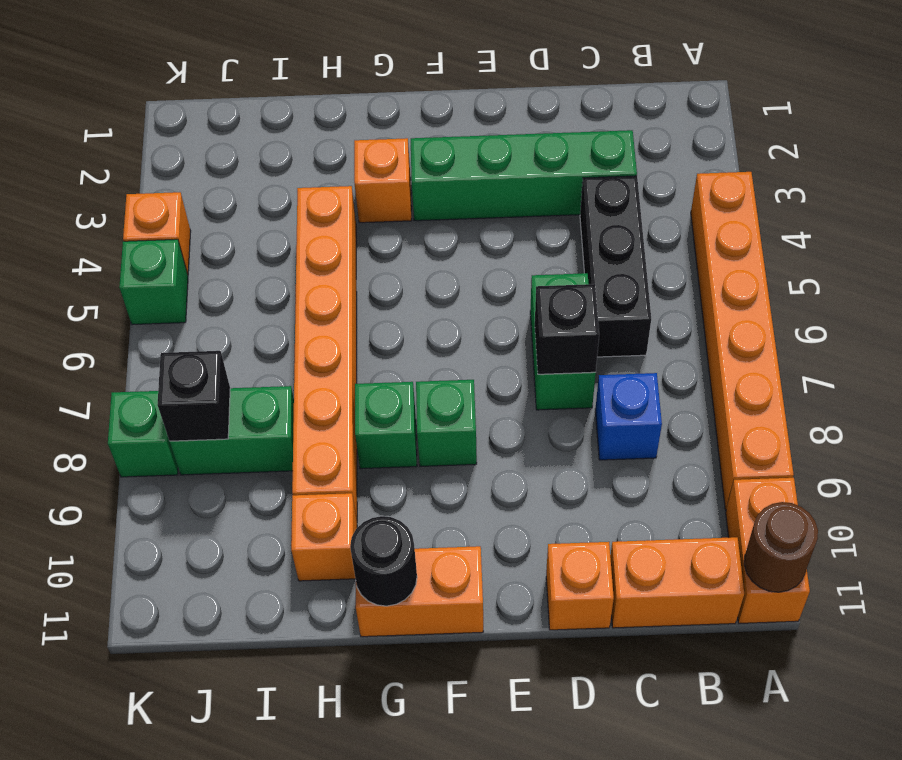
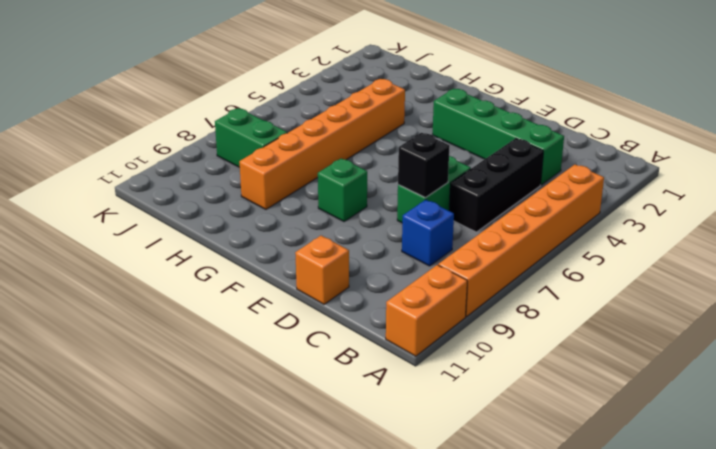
none -> orange brick B11:C11 level 1
none -> orange brick F11:G11 level 1
none -> orange brick G3 level 1

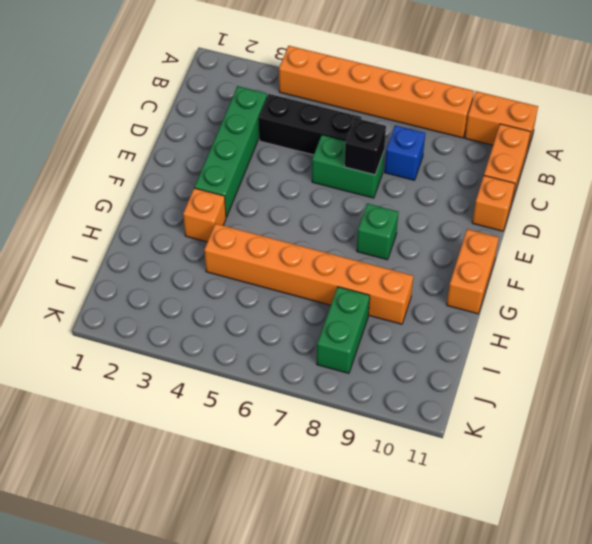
none -> green brick G8 level 1
none -> orange brick H10 level 1
none -> orange brick K4 level 1

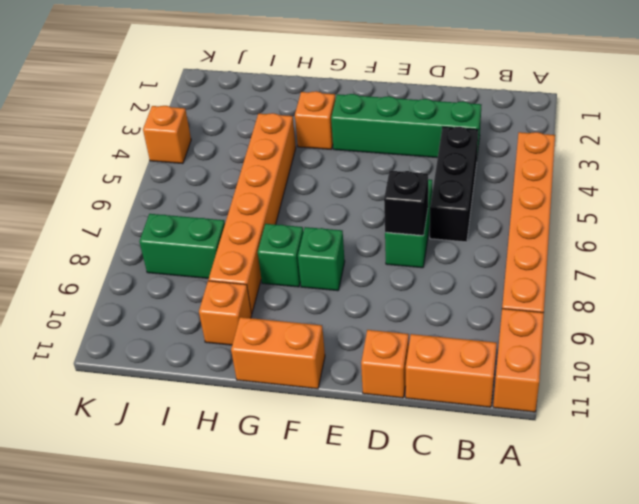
none -> blue brick C8 level 1
none -> green brick K5 level 1
none -> green brick K8 level 1

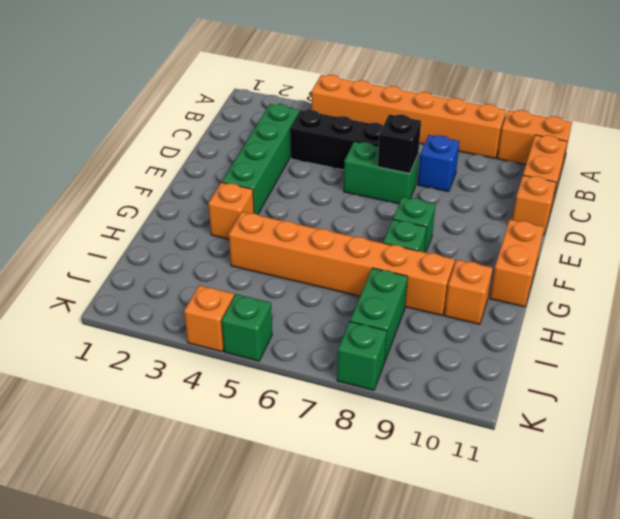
none -> brown round brick A11 level 2
none -> black round brick G11 level 2
none -> black brick J8 level 2

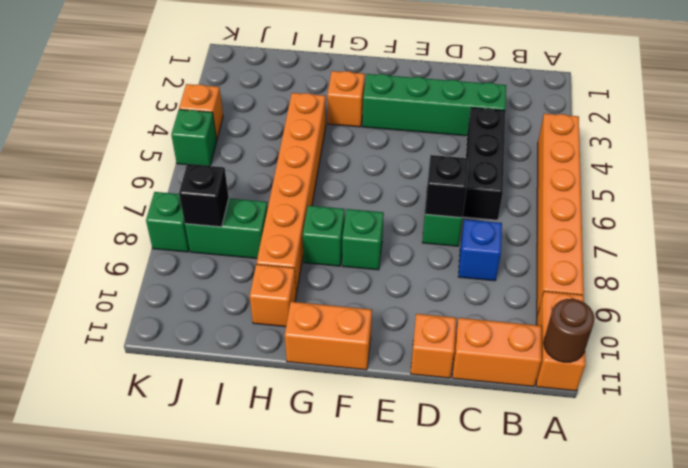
none -> black round brick G11 level 2

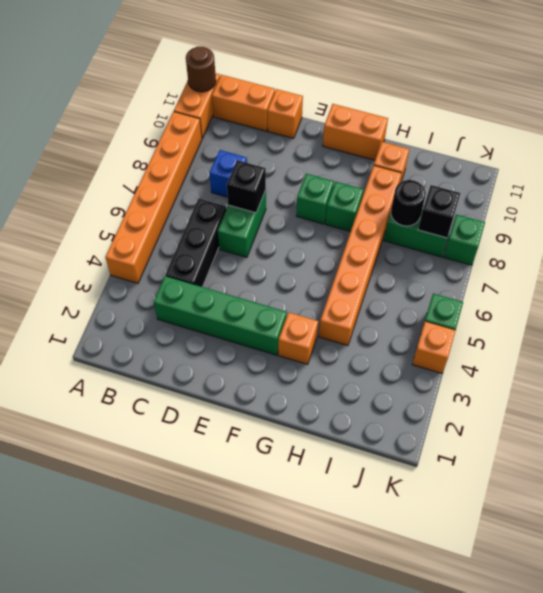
black round brick I8 level 2 -> black round brick G11 level 2

